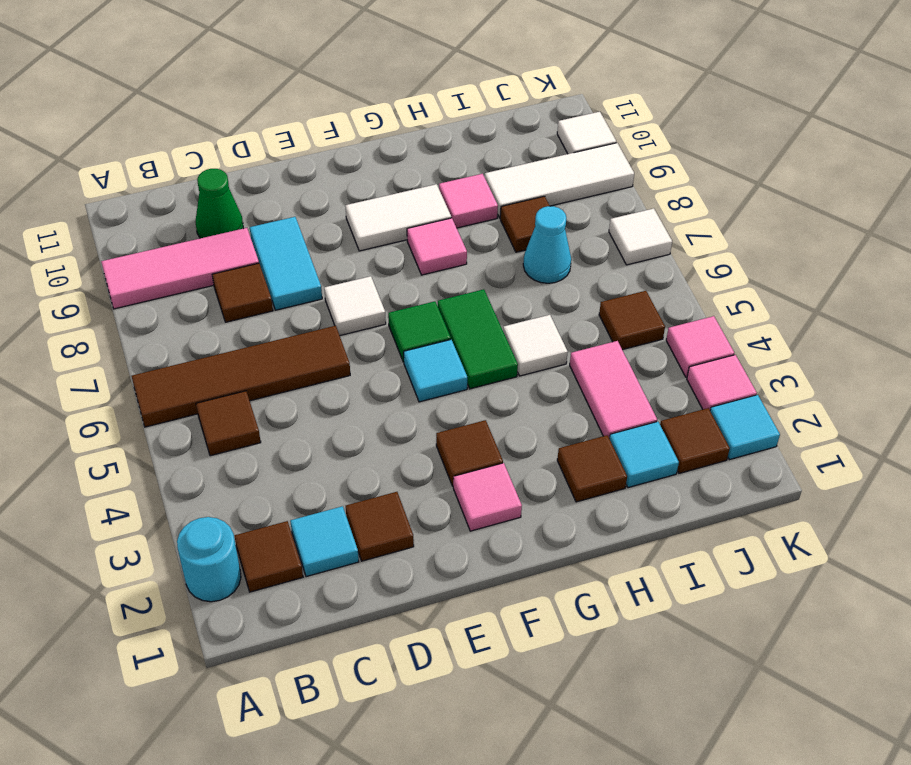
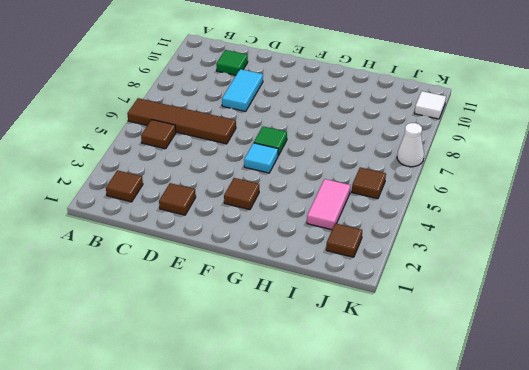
green tile C10 level 1 -> green cone C10 level 1
white cone K7 level 1 -> white tile K7 level 1
none -> cyan round brick A2 level 1
none -> pink tile A9:C9 level 1
none -> cyan tile C2 level 1
none -> brown tile C8 level 1

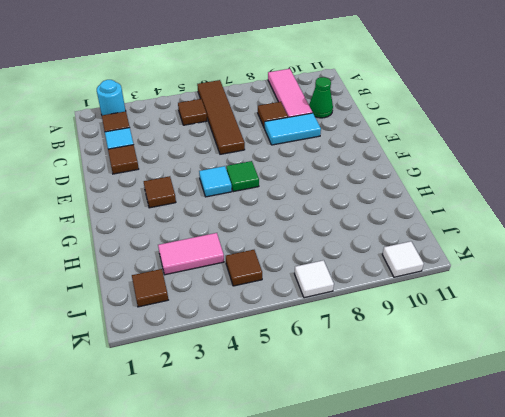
none -> white tile E7 level 1
none -> pink tile F2 level 1
none -> white tile F9:G9 level 1
none -> green tile G5:G6 level 1

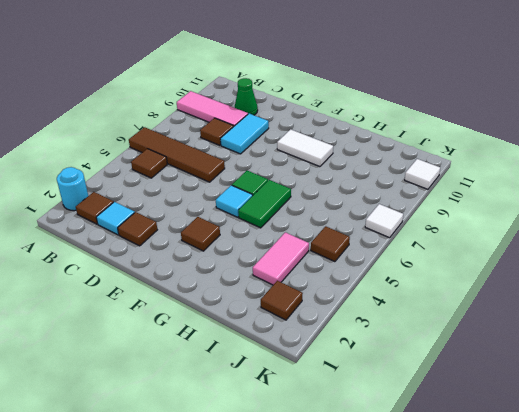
none -> white tile E7 level 1
none -> pink tile F2 level 1
none -> pink tile G8 level 1
none -> brown tile H2 level 1

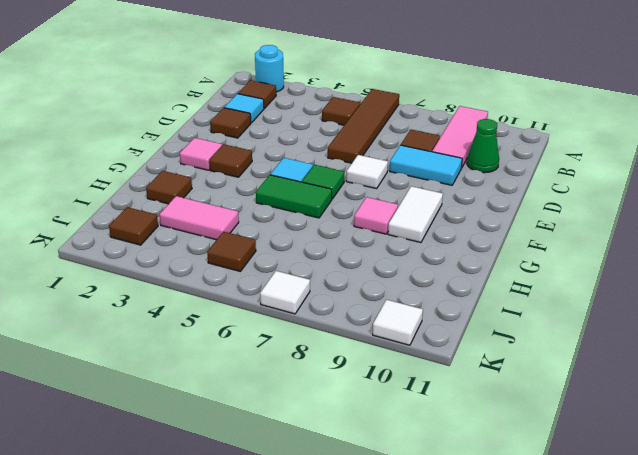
none -> white tile H5 level 1
none -> pink tile H9 level 1
none -> cyan tile I2 level 1
none -> cyan cone I7 level 1

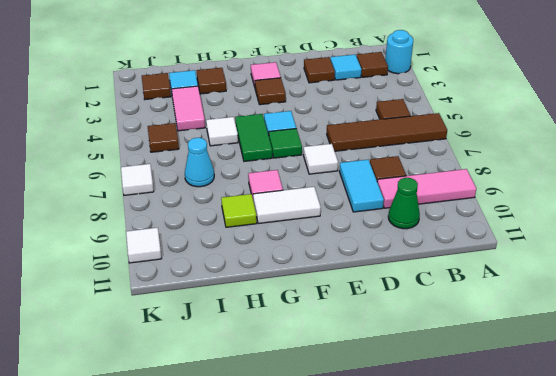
lime tile H9 level 1 -> pink tile H9 level 1
none -> brown tile I8 level 1
none -> white tile I9:K9 level 1
none -> cyan tile K2 level 1
none -> pink tile K3 level 1

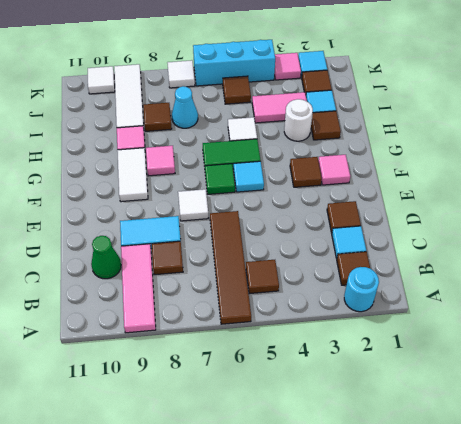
white round brick H3 level 1 -> none
cyan brick K4:K6 level 1 -> pink tile K4 level 1

